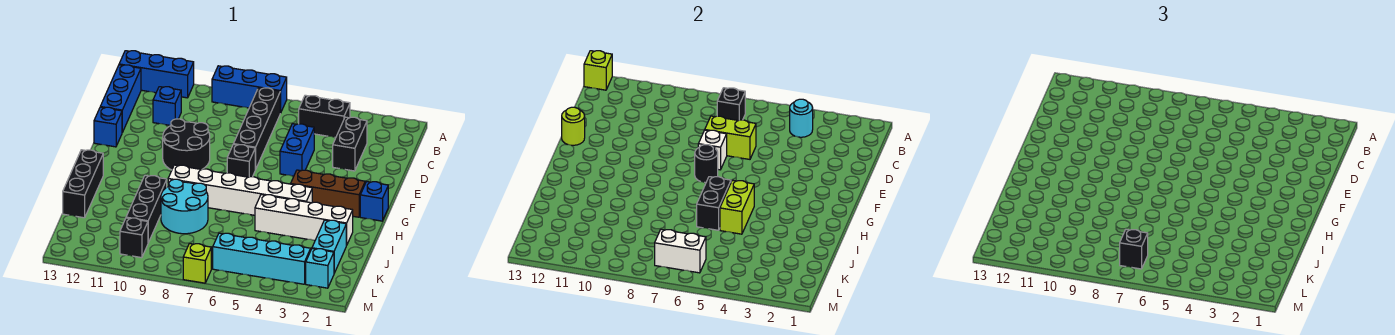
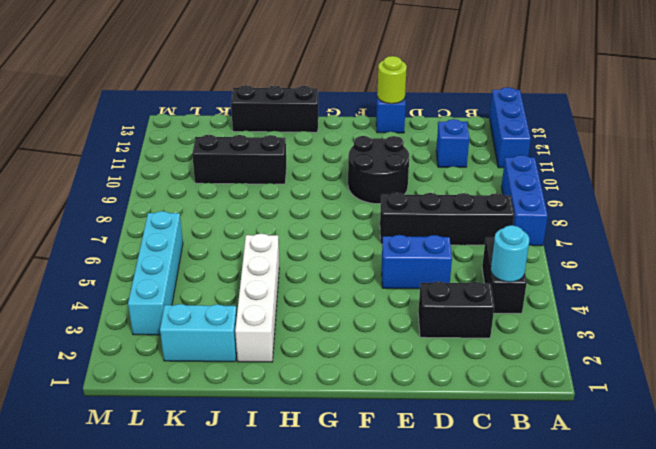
none -> blue brick B13:D13 level 1
none -> black brick F7 level 1
none -> blue brick G1 level 1
none -> brown brick G2:G4 level 1

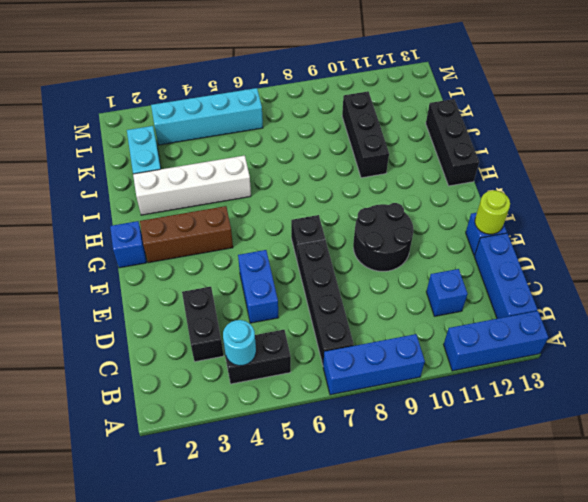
none -> white brick H4:H9 level 1
none -> cyan round brick I8:J9 level 1
none -> cyan brick L2 level 1
none -> black brick L10 level 1

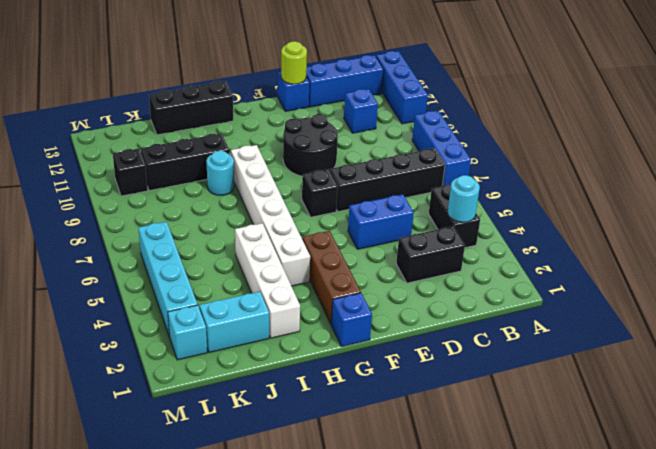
cyan round brick I9 level 1 -> cyan round brick I8:J9 level 1
none -> lime brick M7 level 1
none -> lime brick A13 level 2
none -> black brick B7 level 2
none -> lime brick D6:D7 level 2

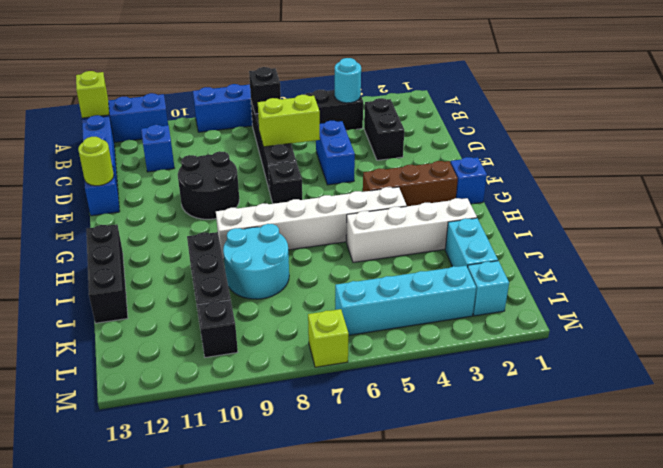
none -> white brick E7 level 2
none -> black round brick F7 level 2
none -> lime brick H5:I5 level 2
none -> black brick H6:I6 level 2

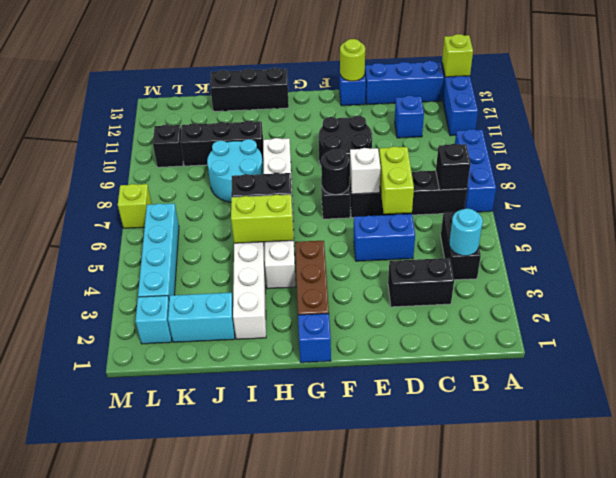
none -> white brick L6:L7 level 2
none -> black brick L7 level 3

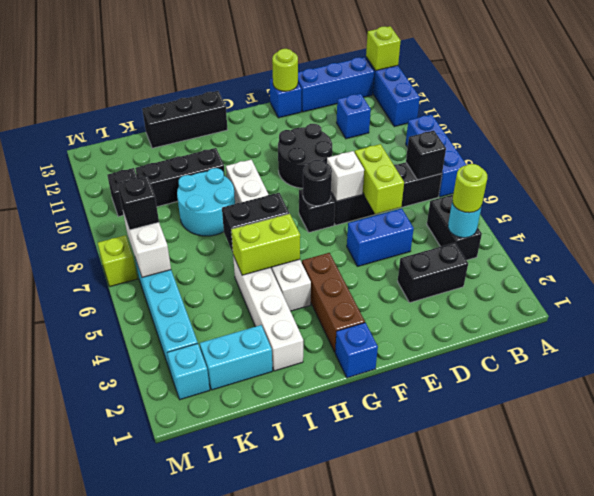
lime round brick B4 level 3 -> none

